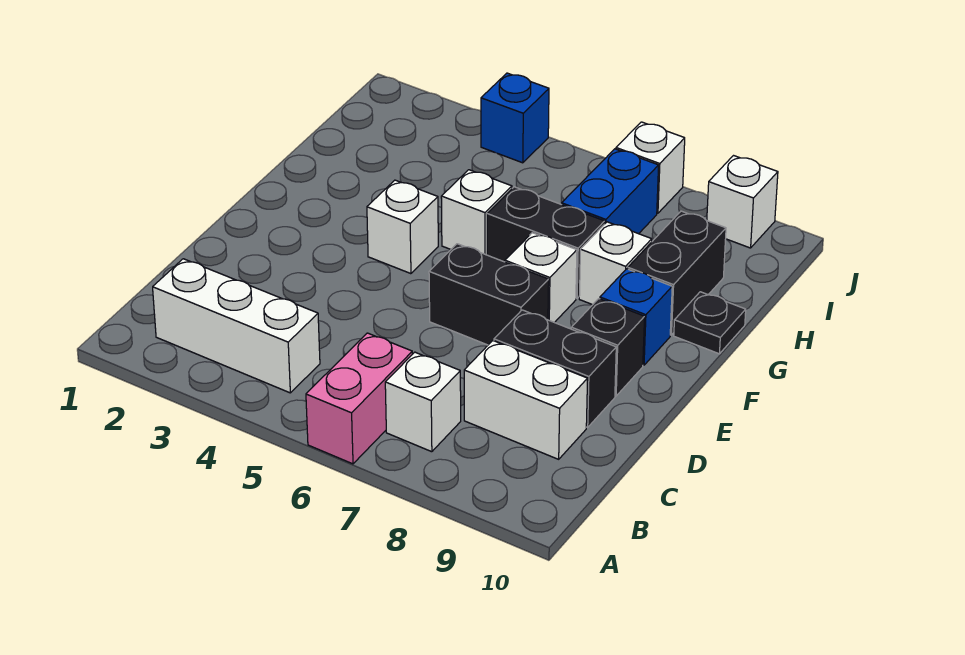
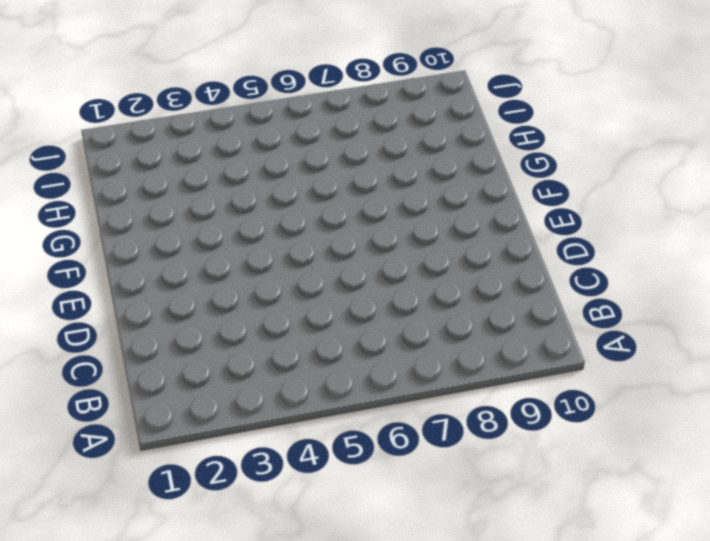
none -> pink brick A6:B6 level 1
none -> white brick B2:B4 level 1
none -> white brick B7 level 1

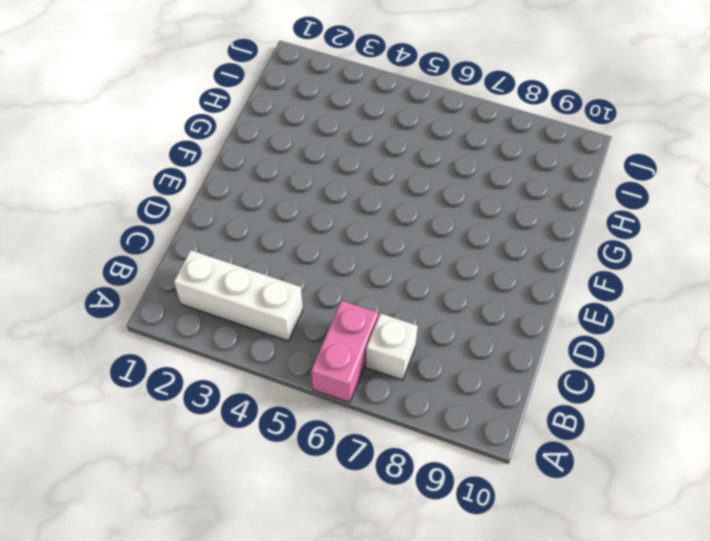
none -> white brick C8:C9 level 1
none -> black brick D8:D9 level 1
none -> black brick E6:E7 level 1

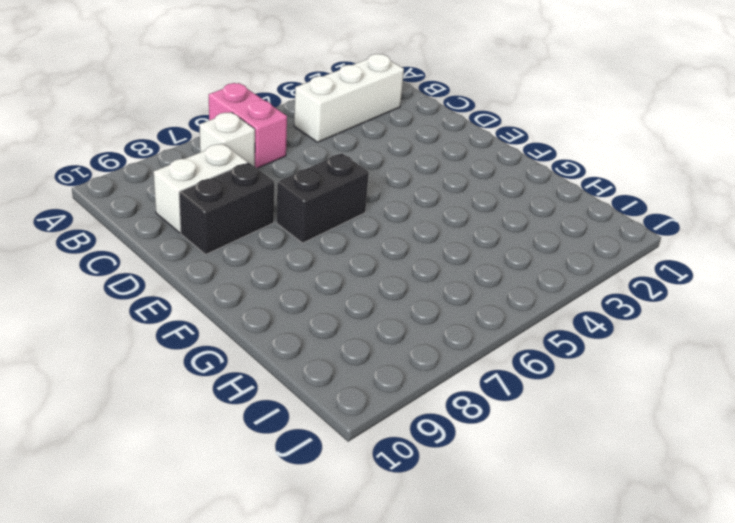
none -> black brick E9 level 1
none -> white brick F4 level 1
none -> white brick F7 level 1

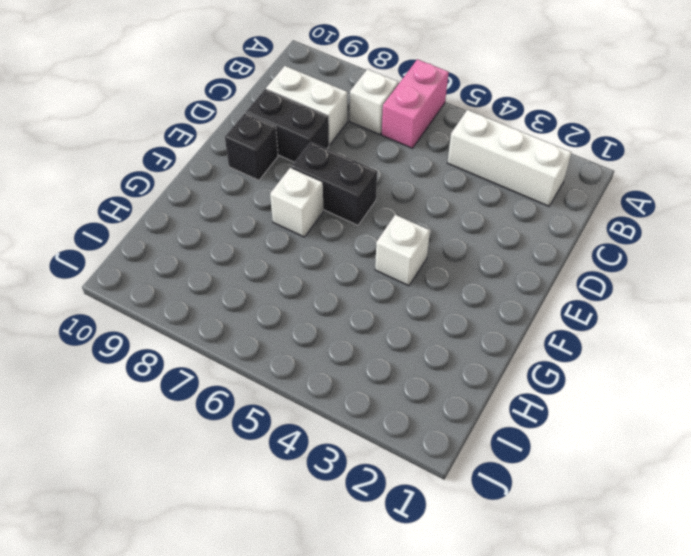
none -> blue brick F9 level 1
none -> white brick G5 level 1
none -> black brick G6:G7 level 1

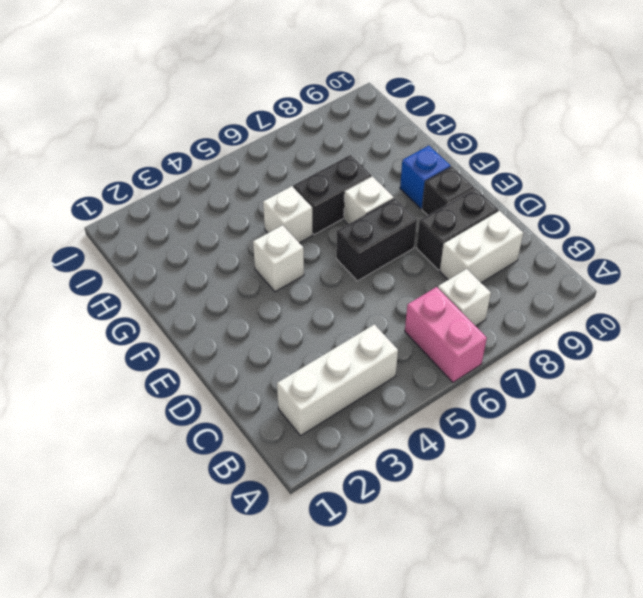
none -> white brick G8 level 1
none -> black brick G9:H9 level 1
none -> black plate G10 level 1

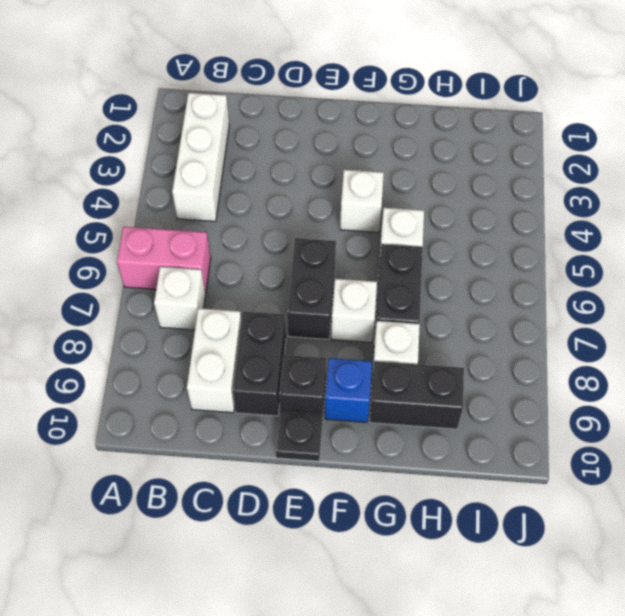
black plate E10 level 1 -> black plate G10 level 1
none -> blue brick H7:I7 level 1
none -> blue brick J4 level 1
none -> white brick J7 level 1

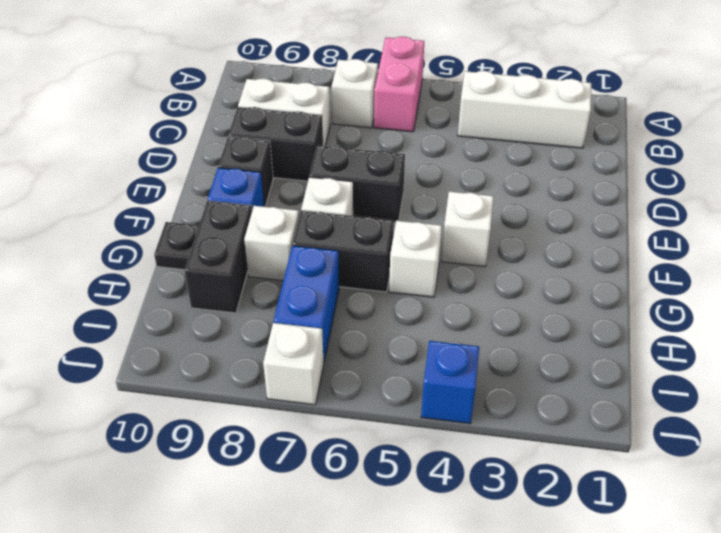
none -> white brick J9 level 1

